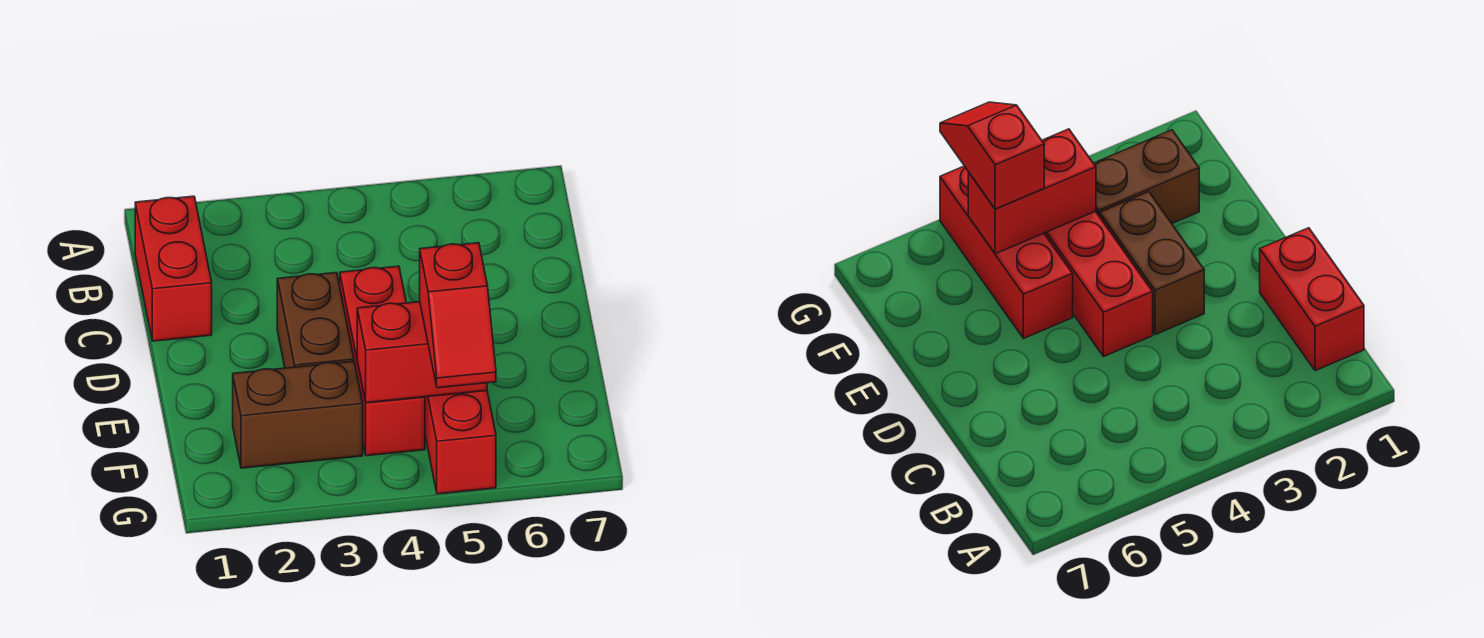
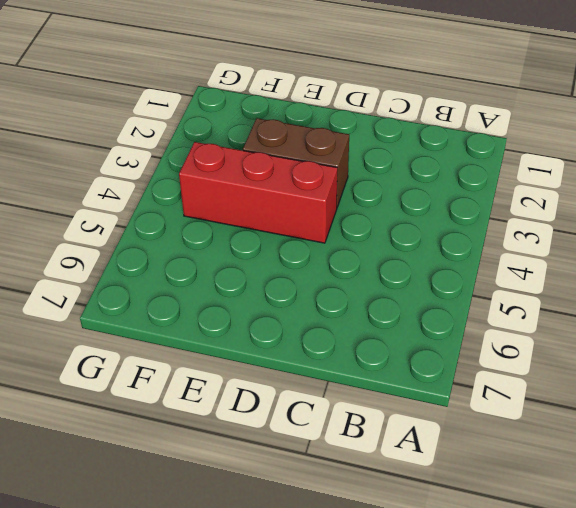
none -> red brick B1:C1 level 1
none -> red brick E5:G5 level 1

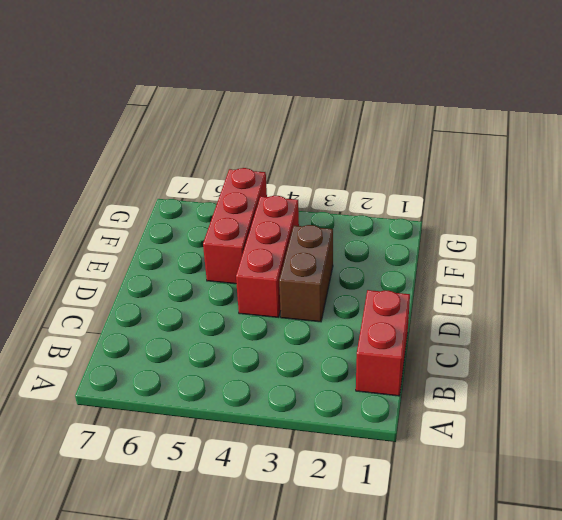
none -> brown brick F2:F3 level 1
none -> red brick F4:F5 level 2

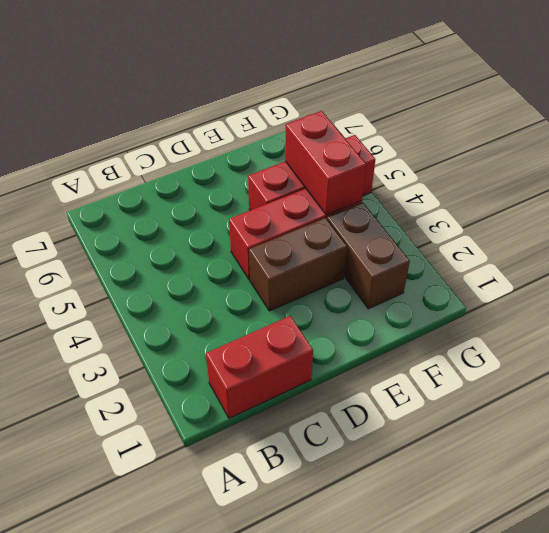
none -> red slope F5:G5 level 3 top F

